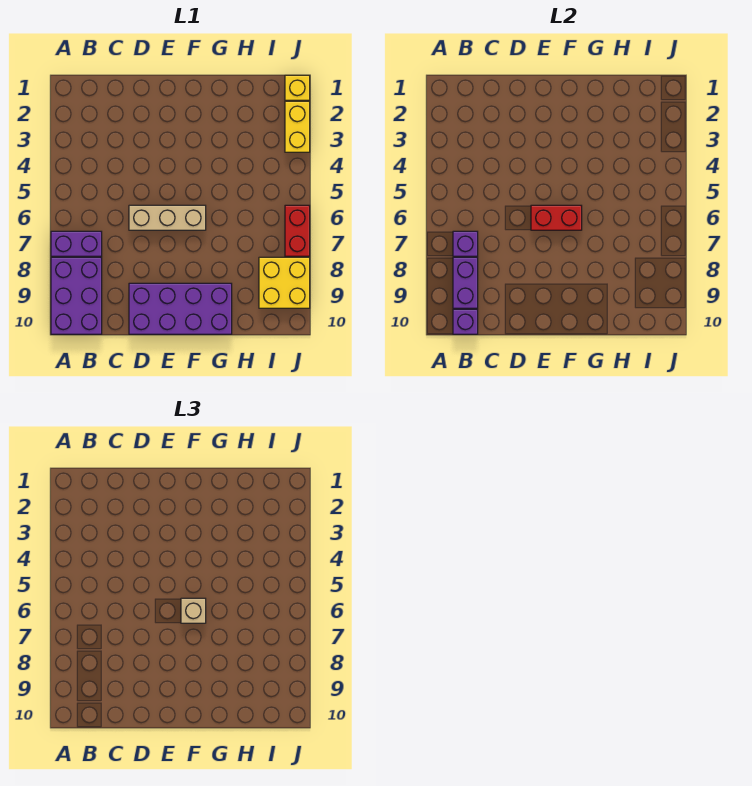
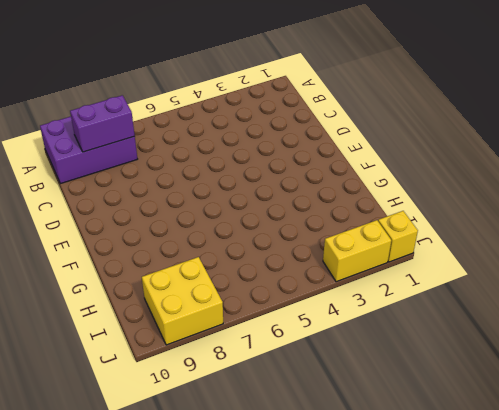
none -> purple brick A7:B7 level 1
none -> tan brick D6:F6 level 1
none -> purple brick D9:G10 level 1

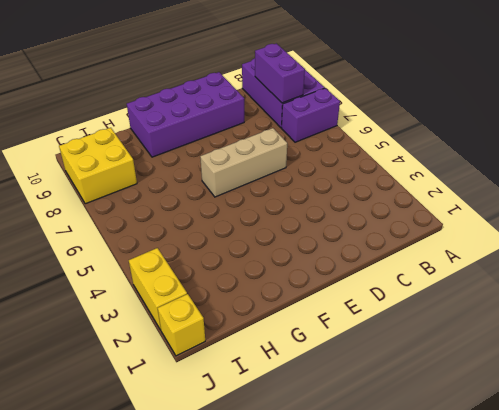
none -> red brick J6:J7 level 1
none -> purple brick B7 level 2
none -> purple brick B10 level 2

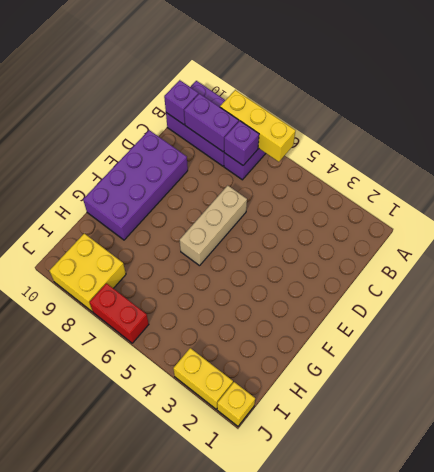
yellow brick A6:A8 level 2 -> none
none -> red brick E6:F6 level 2
none -> tan brick F6 level 3

